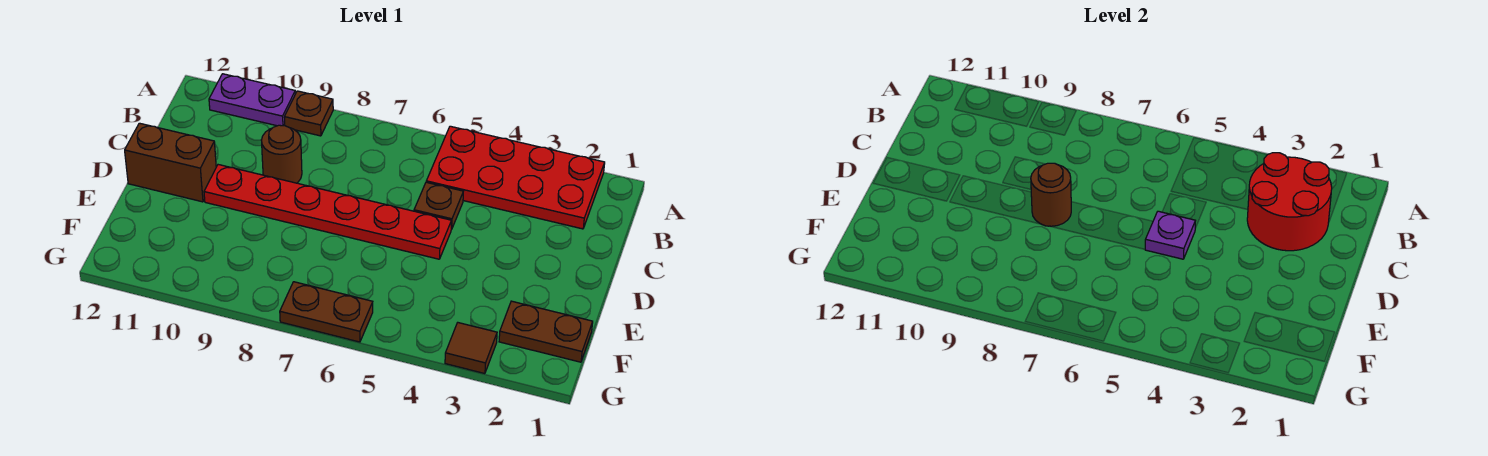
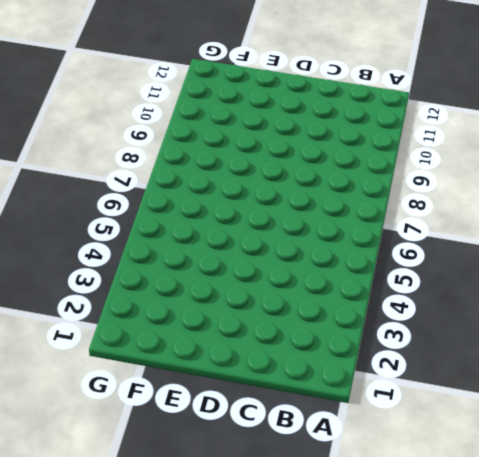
none -> red plate A2:B5 level 1
none -> brown plate A9 level 1
none -> purple plate A10:A11 level 1

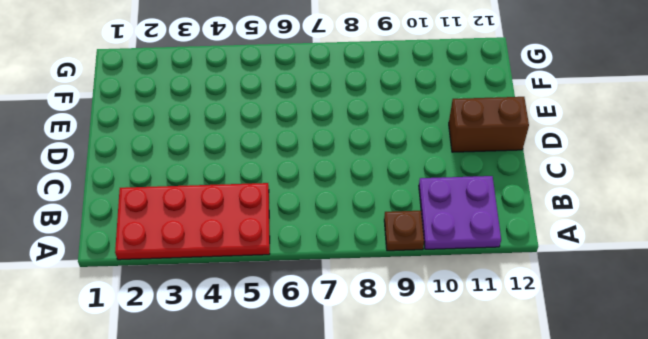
purple plate A10:B11 level 1 -> purple plate A10:A11 level 1
none -> brown plate C5 level 1
none -> brown round brick C9 level 1
none -> red plate D5:D10 level 1

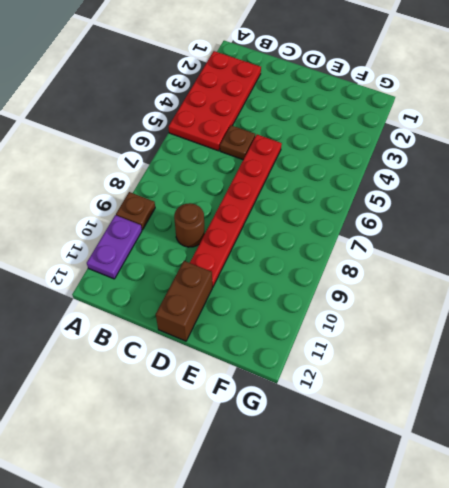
none -> brown plate F1:F2 level 1
none -> brown tile G3 level 1
none -> brown plate G6:G7 level 1

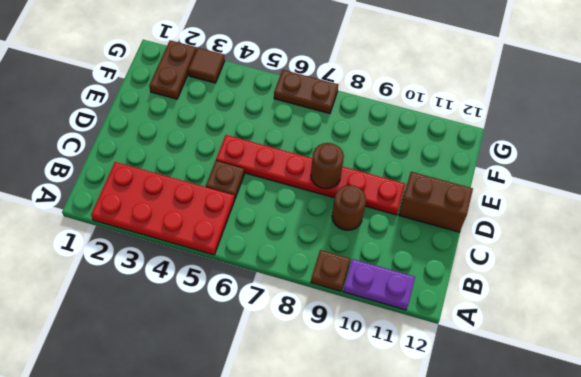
brown plate F2:G2 level 1 -> brown plate F1:F2 level 1
none -> red round brick B2:C3 level 2
none -> purple plate D5 level 2

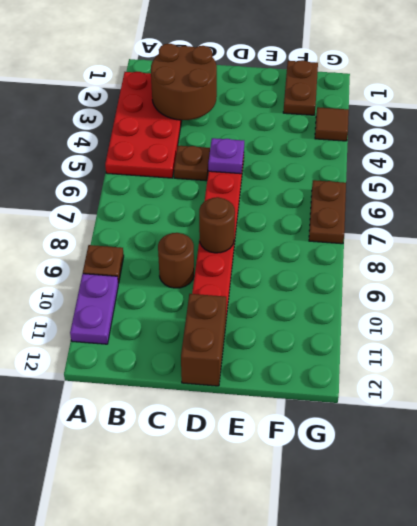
brown round brick B2:C3 level 2 -> red round brick B2:C3 level 2

